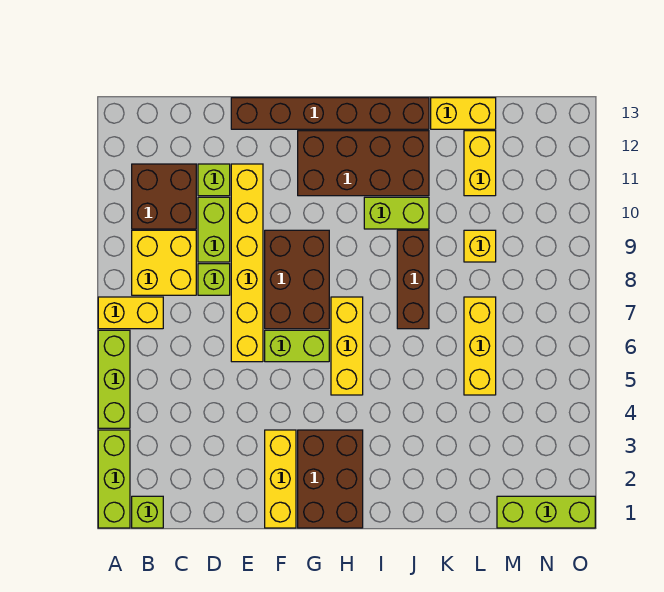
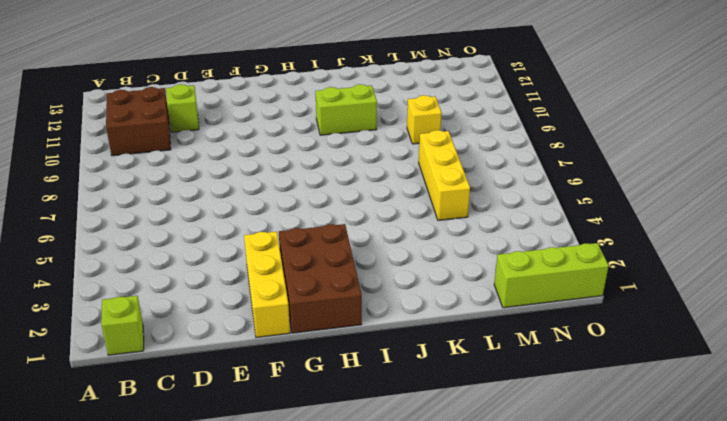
none -> lime brick A1:A3 level 1
none -> lime brick A4:A6 level 1
none -> yellow brick A7:B7 level 1

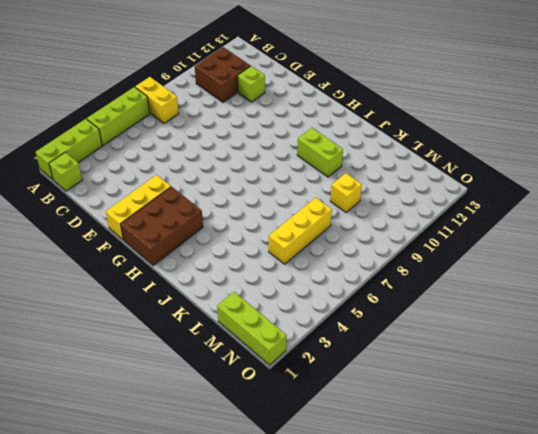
none -> yellow brick B8:C9 level 1
none -> lime brick D8 level 1
none -> lime brick D9:D10 level 1

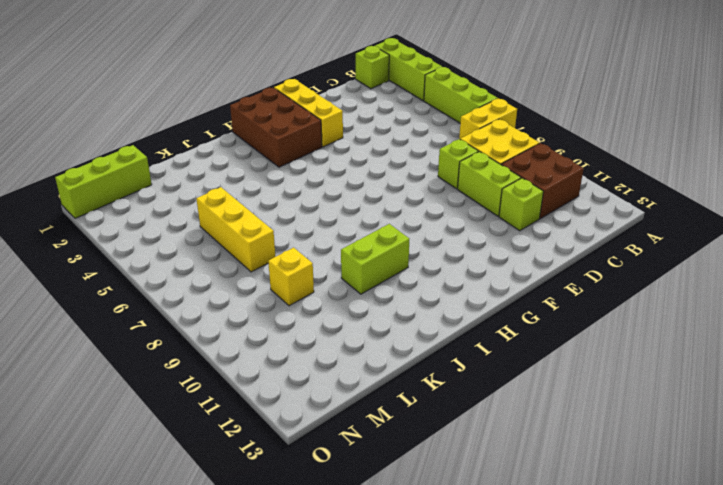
none -> yellow brick E6:E11 level 1
none -> brown brick E13:J13 level 1
none -> lime brick F6:G6 level 1

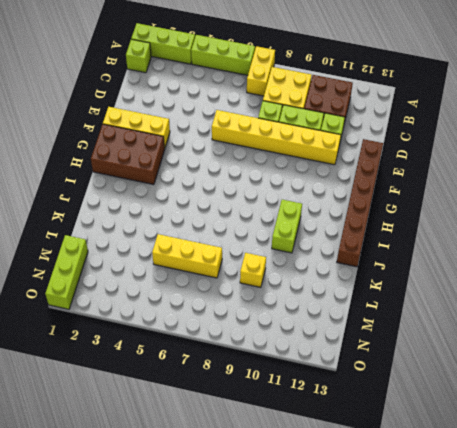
none -> lime brick F6:G6 level 1
none -> brown brick F7:G9 level 1
none -> brown brick G11:J12 level 1

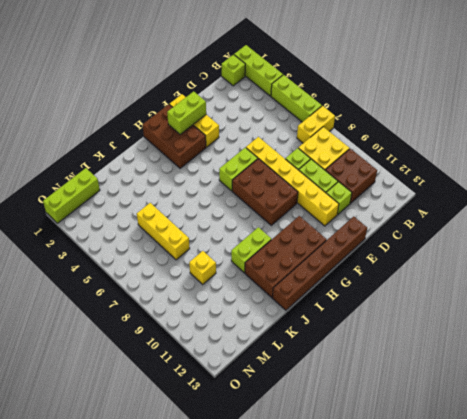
lime brick F2:G2 level 2 -> none
none -> yellow brick H5:H7 level 1
none -> brown brick J7:J9 level 1
none -> yellow brick K13:L13 level 1

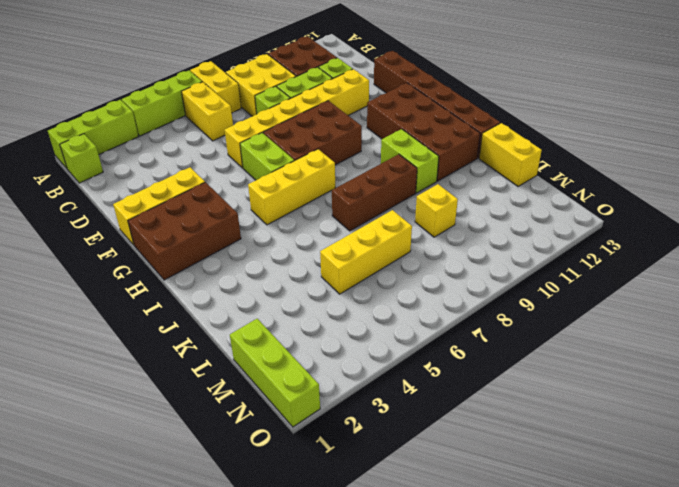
yellow brick B6:C6 level 1 -> yellow brick L11:L12 level 1

